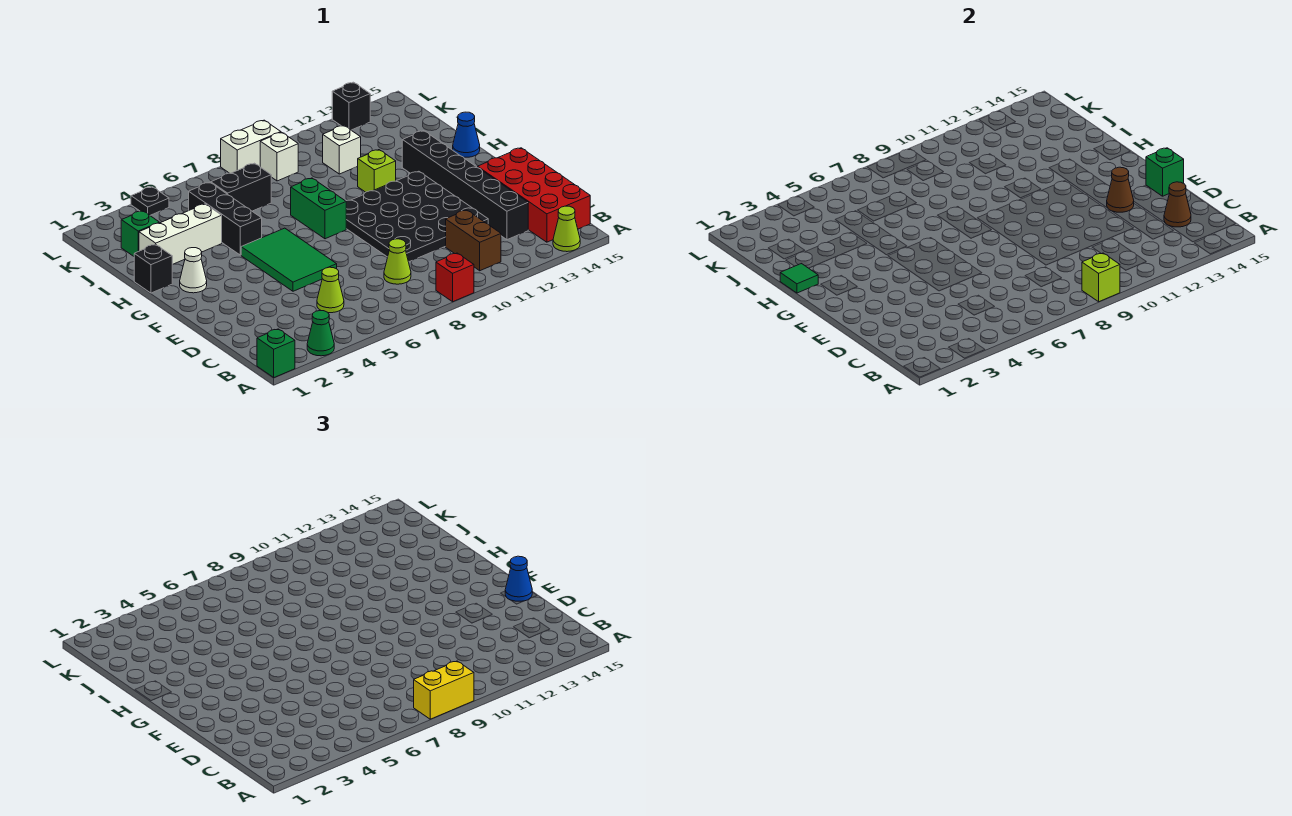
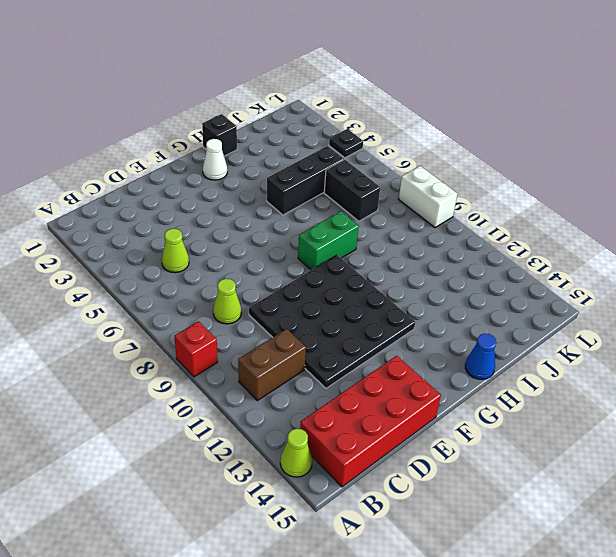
none -> green brick A1 level 1
none -> green cone A3 level 1
none -> black brick C13:H13 level 1
none -> green tile E5:G6 level 1

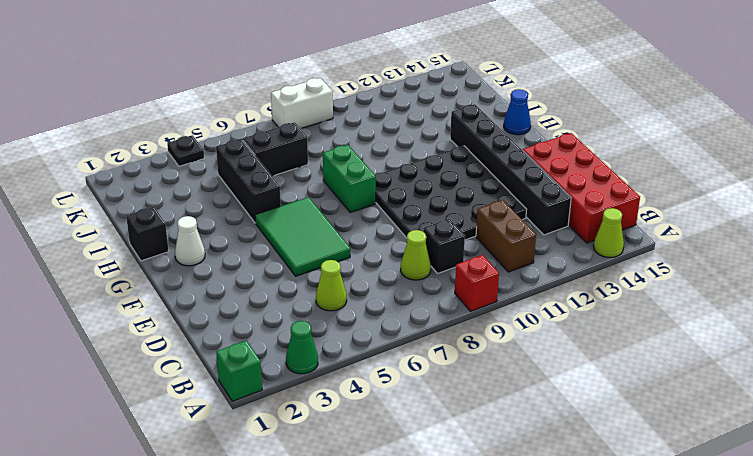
black brick C9 level 1 -> black brick L13 level 1
none -> lime brick H11 level 1
none -> white brick I2:I4 level 1
none -> green brick J2 level 1
none -> white brick J11 level 1

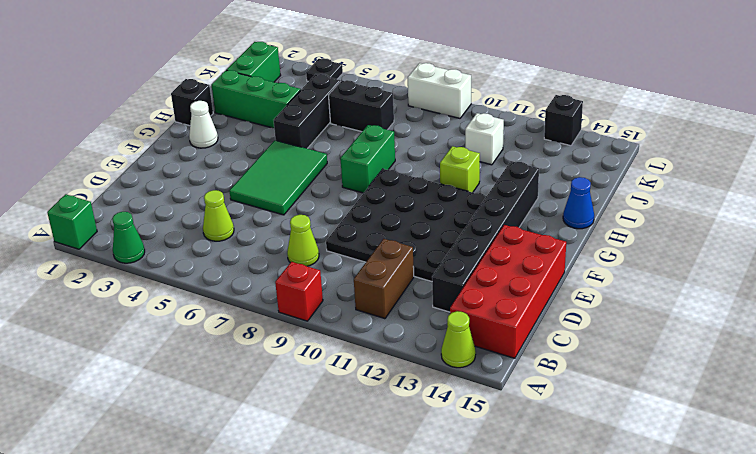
green brick I2:I4 level 1 -> white brick I2:I4 level 1
green brick J2:K2 level 1 -> green brick J2 level 1
none -> white brick K9 level 1
none -> lime brick A9 level 2
none -> brown cone C14 level 2
none -> brown cone E13 level 2

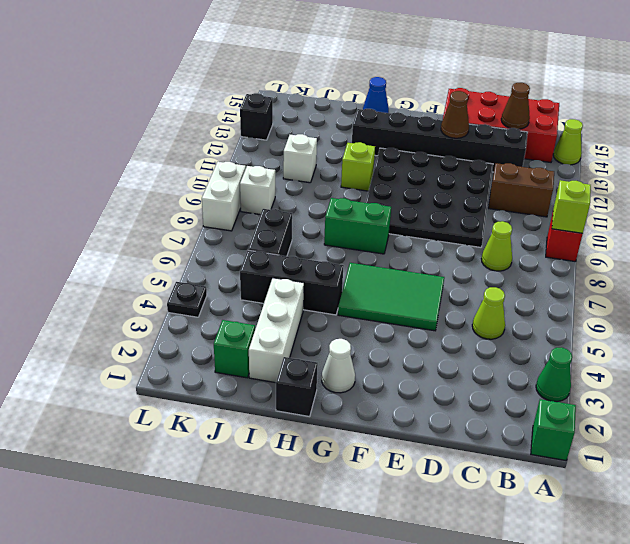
none -> green brick E15 level 2
none -> green tile H1 level 2
none -> yellow brick A8:A9 level 3
none -> blue cone E15 level 3

